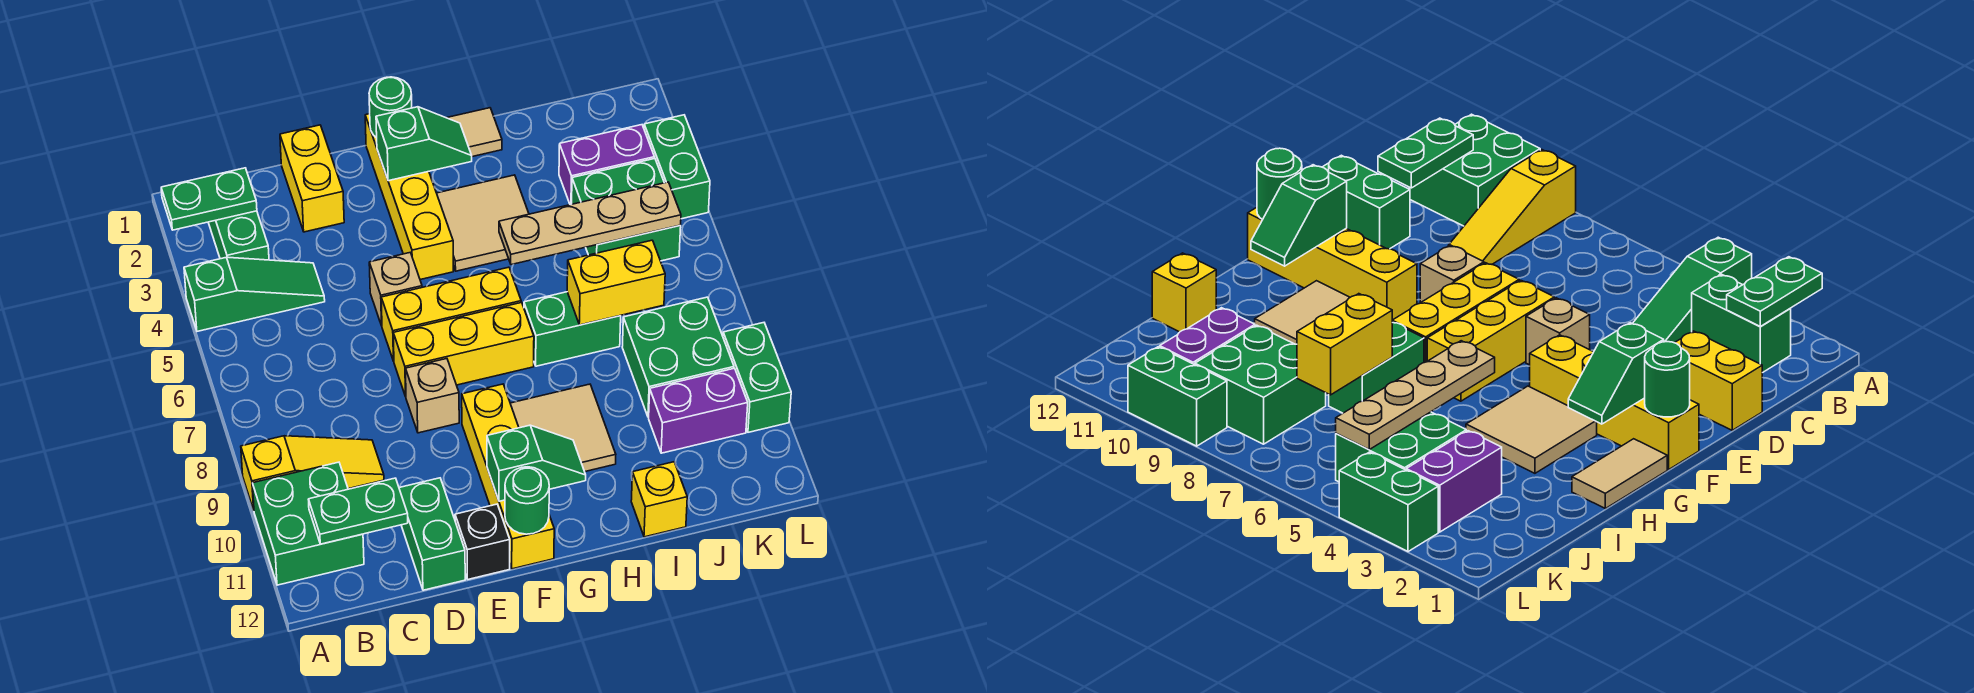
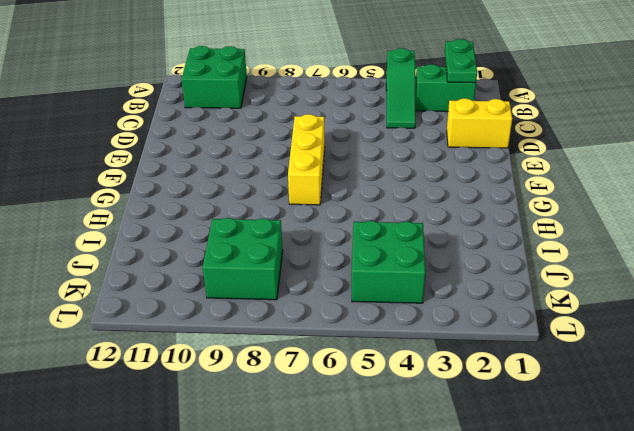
none -> yellow slope A9:C9 level 1 top A
none -> green brick D11:D12 level 1
none -> tan brick E5 level 1
none -> yellow brick E6:G6 level 1

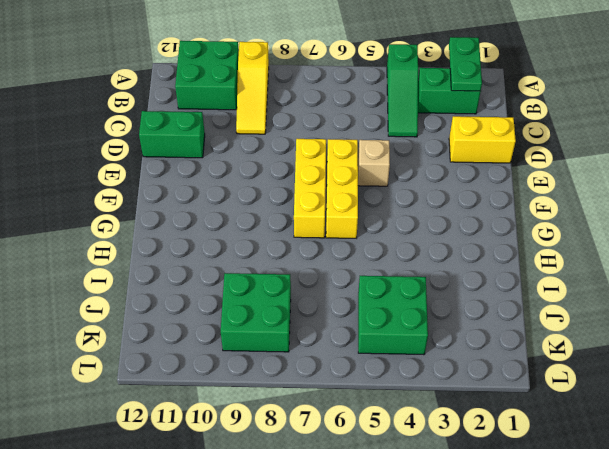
none -> tan brick E8 level 1
none -> black brick E12 level 1
none -> yellow brick F1:F4 level 1
none -> yellow brick F9:F12 level 1

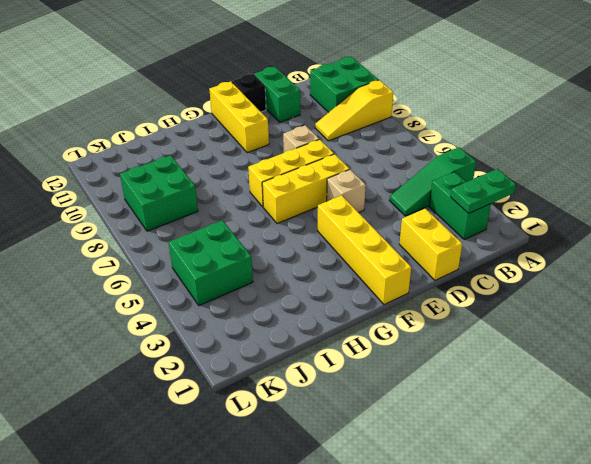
yellow brick F10:F12 level 1 -> yellow brick F9:F12 level 1
none -> tan tile G1:H1 level 1
none -> tan tile G3:H4 level 1
none -> tan tile G9:H10 level 1
none -> green brick H7:I7 level 1

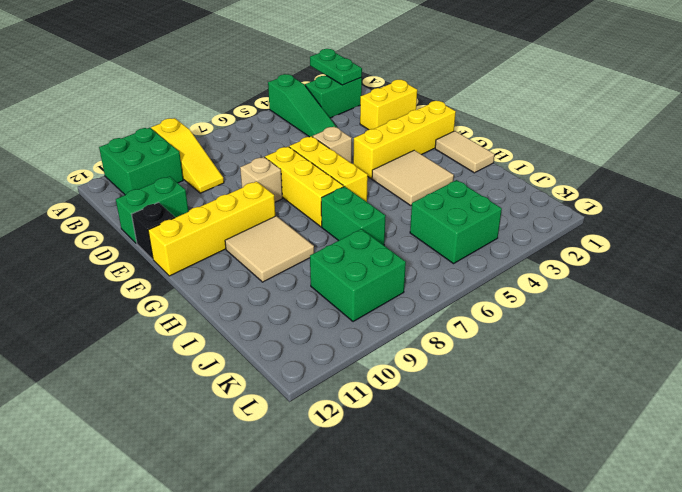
none -> yellow brick I12 level 1
none -> purple brick J3:K3 level 1
none -> purple brick J10:K10 level 1
none -> green brick L3:L4 level 1

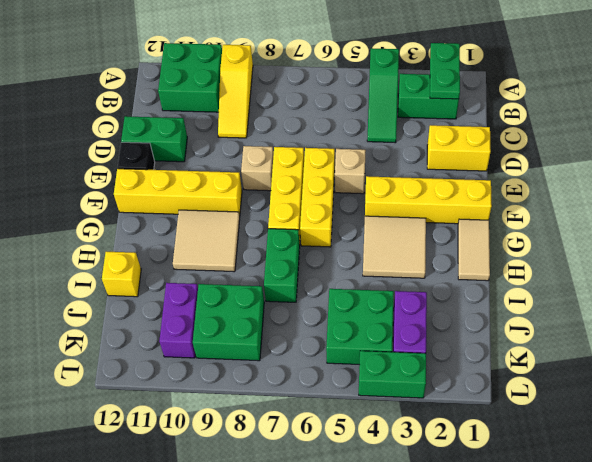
none -> green brick L9:L10 level 1
none -> green plate B11:C11 level 2
none -> green round brick F1 level 2
none -> green slope F2:G2 level 2 top F

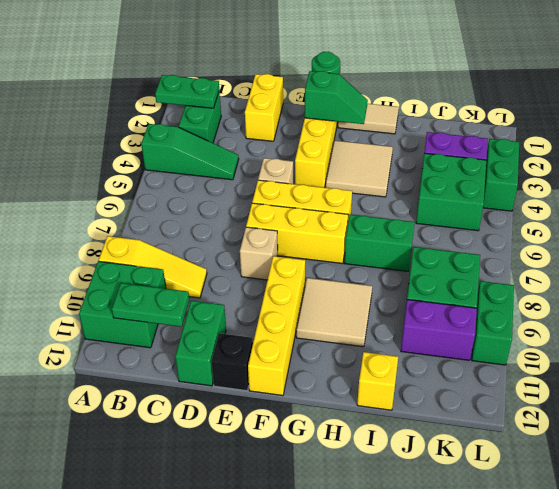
none -> green slope F11:G11 level 2 top F
none -> green round brick F12 level 2
none -> tan plate H5:K5 level 2
none -> yellow brick I7:J7 level 2

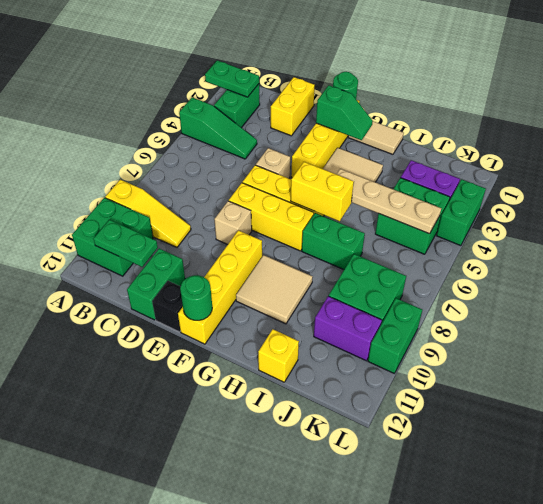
yellow brick G6:H6 level 2 -> yellow brick I7:J7 level 2
none -> green slope F11:G11 level 2 top F

